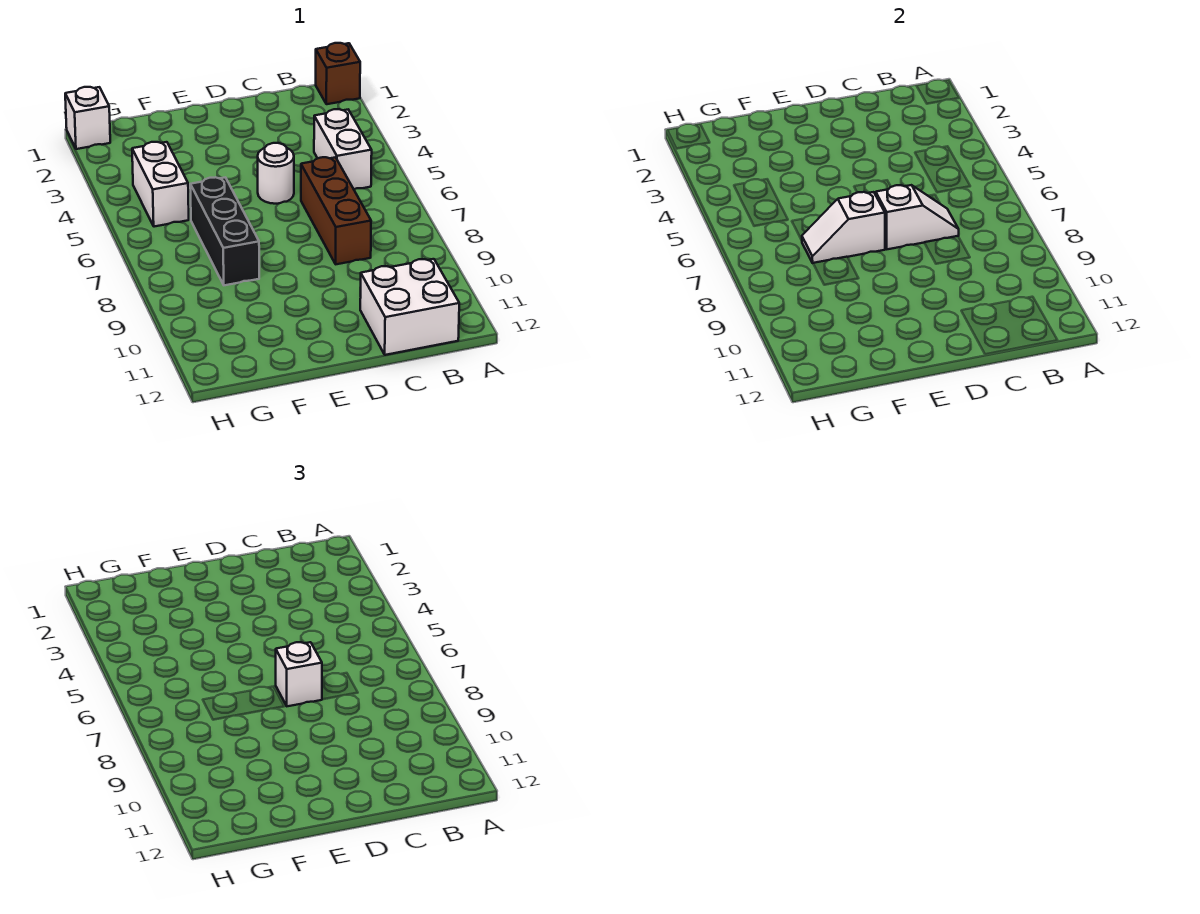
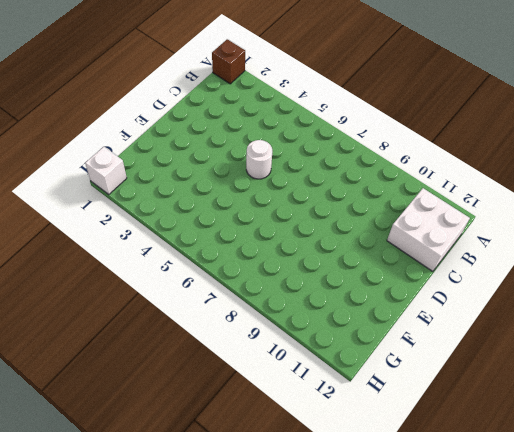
none -> white brick B4:B5 level 1
none -> brown brick C6:C8 level 1

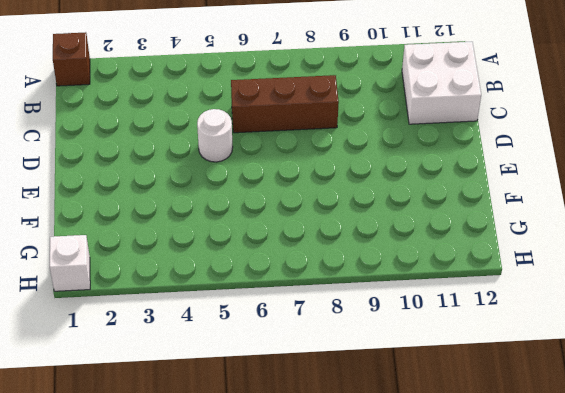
none -> white brick B4:B5 level 1
none -> black brick F6:F8 level 1

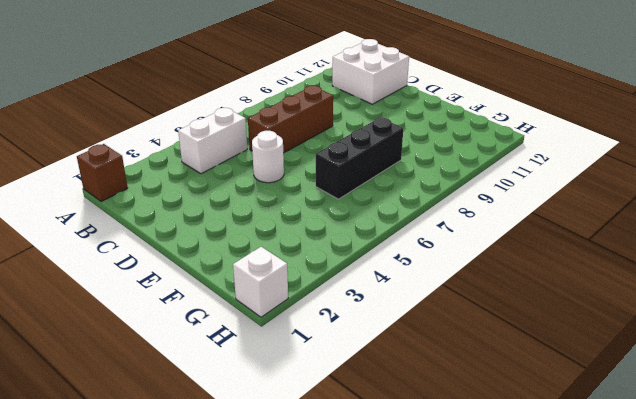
none -> white brick G4:G5 level 1
none -> white slope C7:D7 level 2 top D

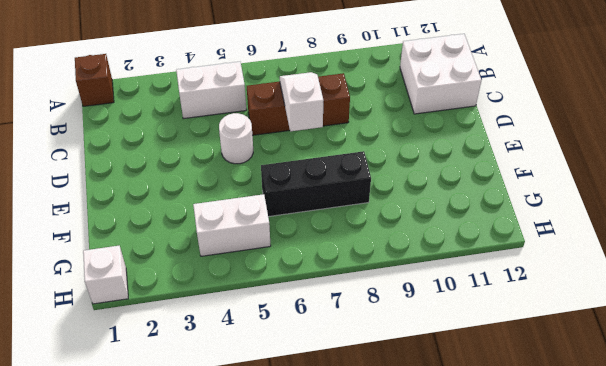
none -> white slope E7:F7 level 2 top E
none -> white brick D7 level 3

